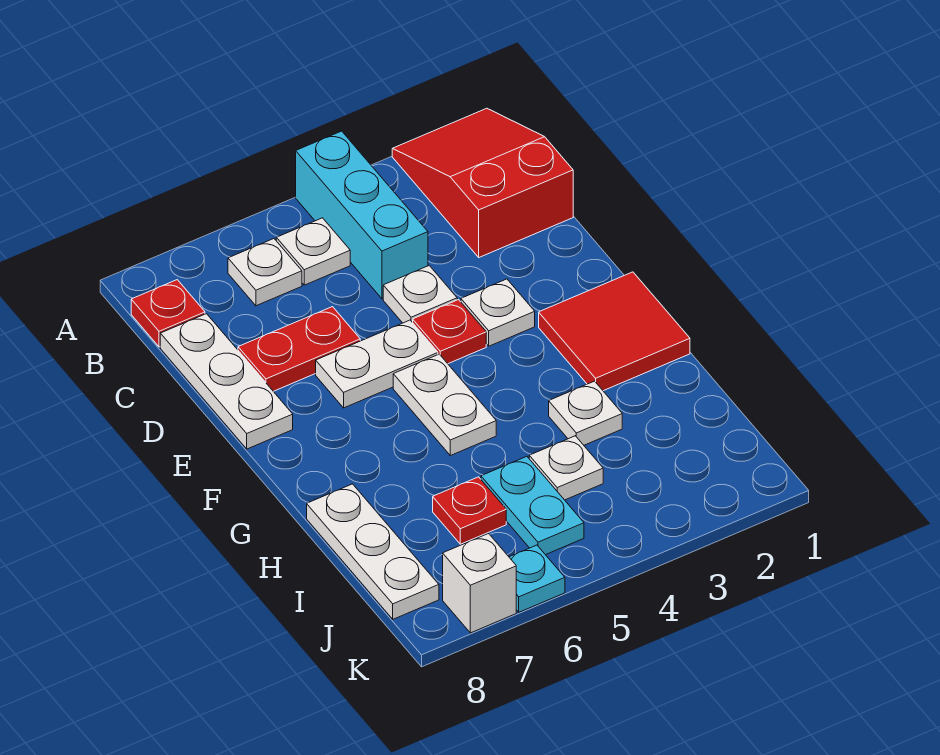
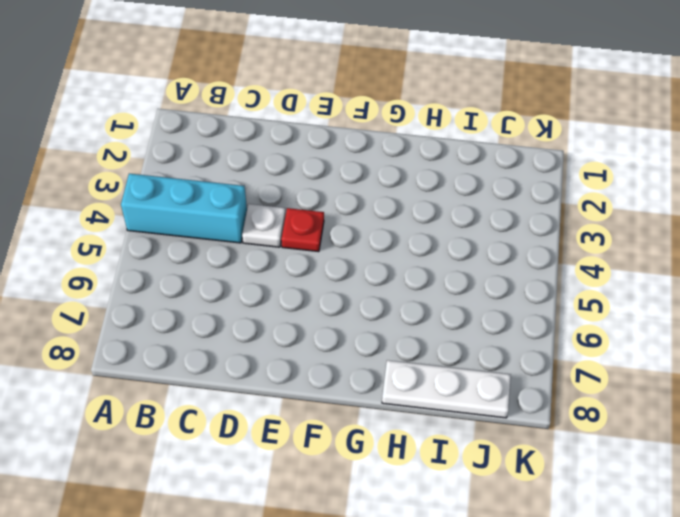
none -> red slope A1:C2 level 1 top C
none -> white plate B5 level 1
none -> white plate B6 level 1

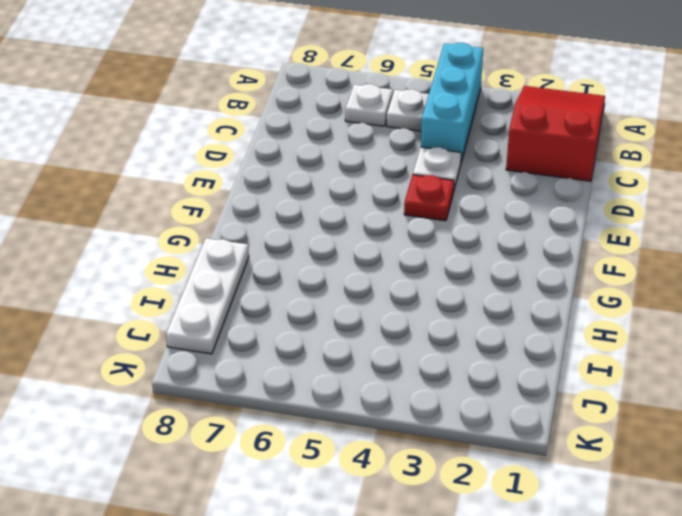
none -> red plate B8 level 1
none -> white plate C8:E8 level 1
none -> red plate D6:D7 level 1

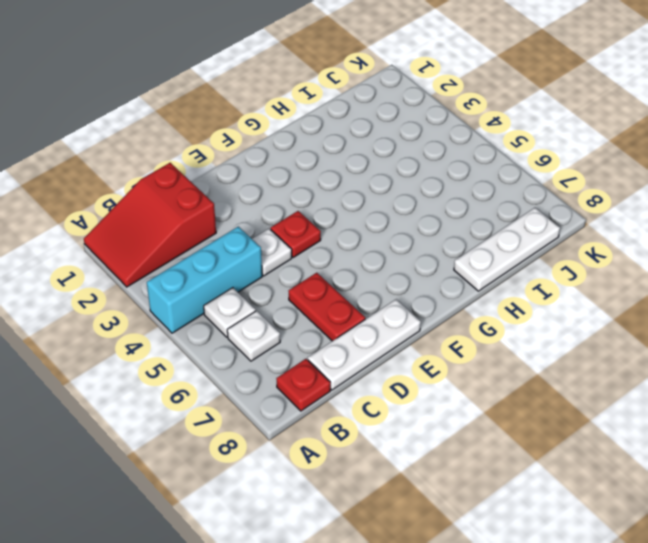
none -> white plate E3 level 1
none -> white plate E5:E6 level 1
none -> red tile F1:G2 level 1

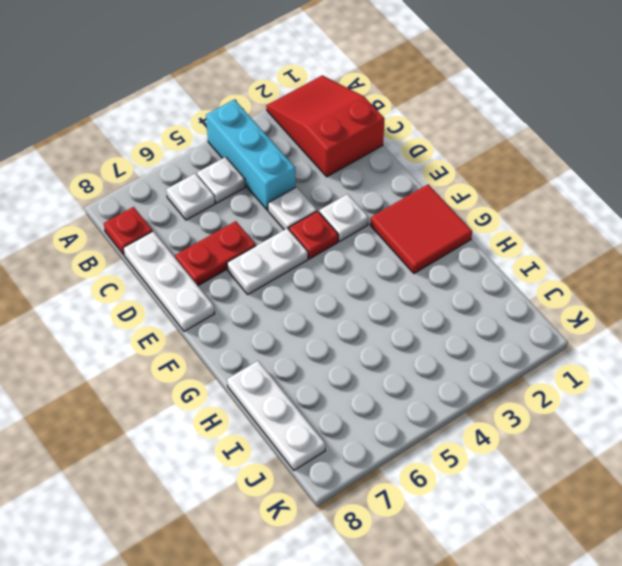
none -> white plate F5:G5 level 1
none -> white plate H3 level 1
none -> white plate I4 level 1

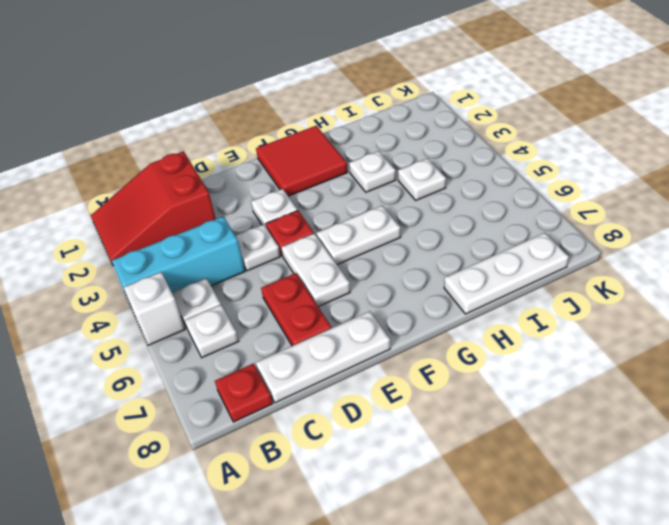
white brick A5 level 1 -> white brick K7 level 1
none -> cyan plate I5:J5 level 1
none -> red plate I6 level 1
none -> cyan plate K6 level 1

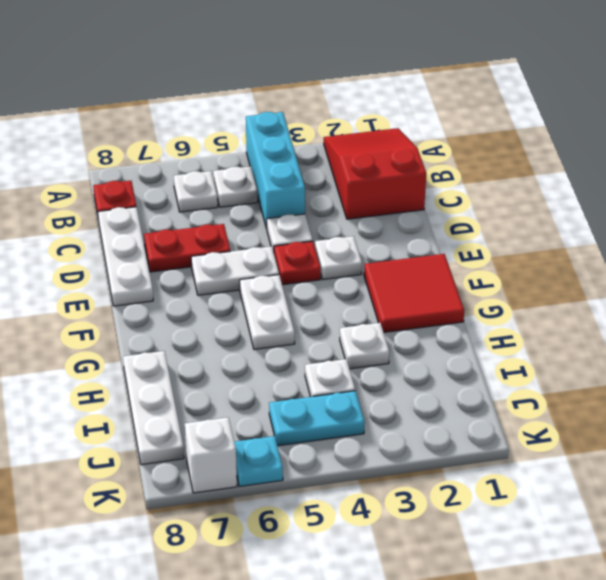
cyan plate J4:J5 level 1 -> cyan plate I5:J5 level 1
none -> red plate I6 level 1

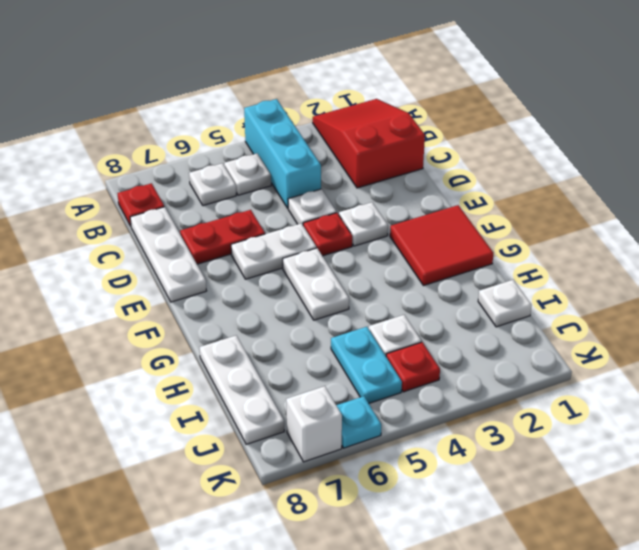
white plate I1 level 1 -> white plate H3 level 1
red plate J4 level 1 -> red plate I6 level 1

